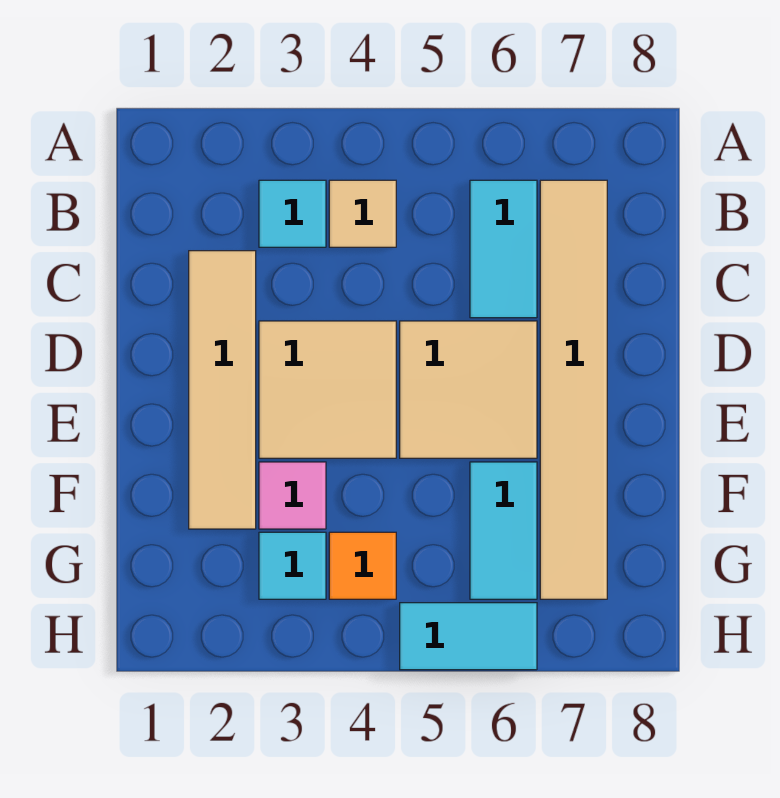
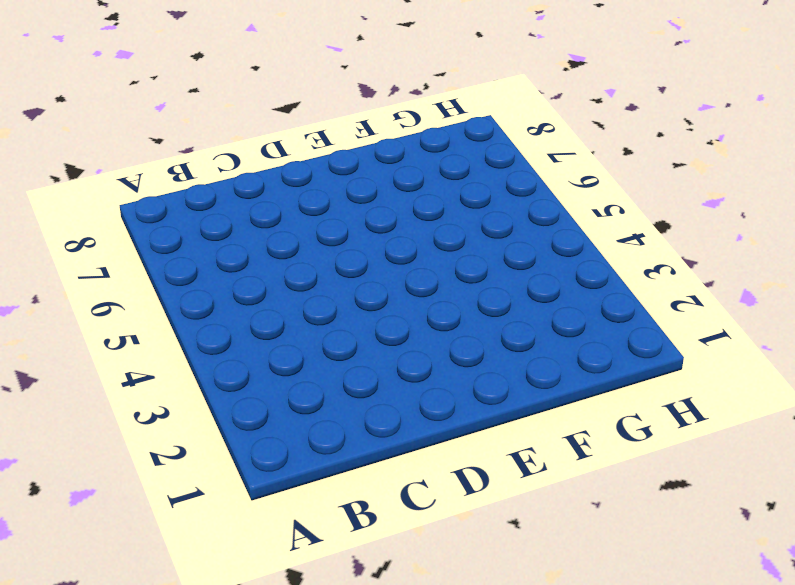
none -> cyan tile B3 level 1
none -> tan tile B4 level 1
none -> cyan tile B6:C6 level 1

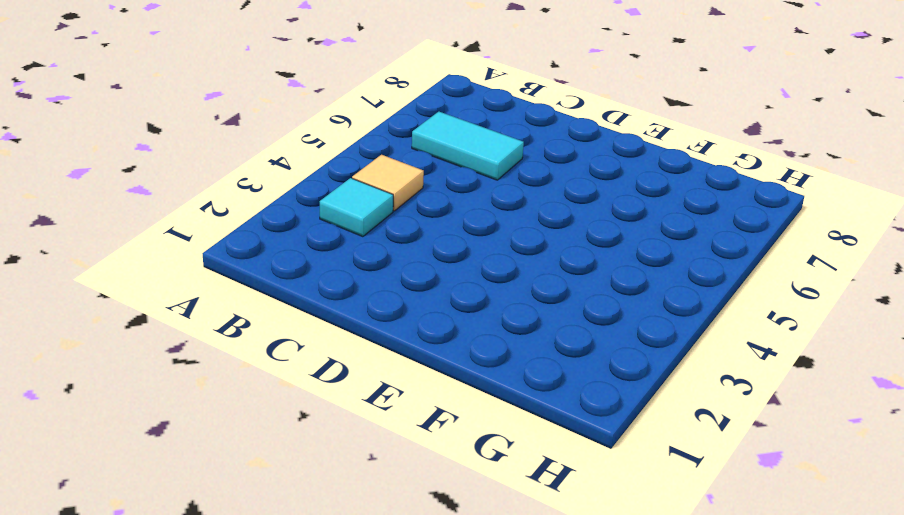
none -> tan tile B7:G7 level 1
none -> tan tile C2:F2 level 1
none -> tan tile D3:E4 level 1

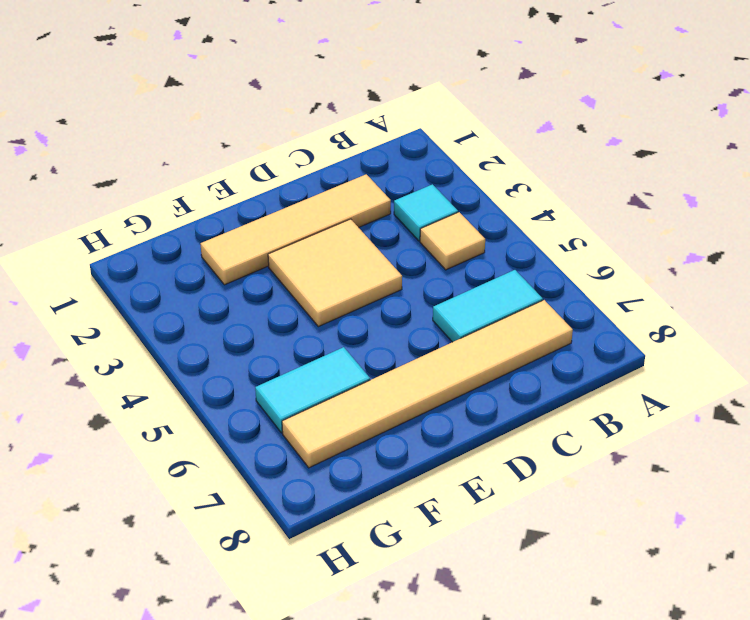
none -> tan tile D5:E6 level 1
none -> pink tile F3 level 1
none -> cyan tile G3 level 1

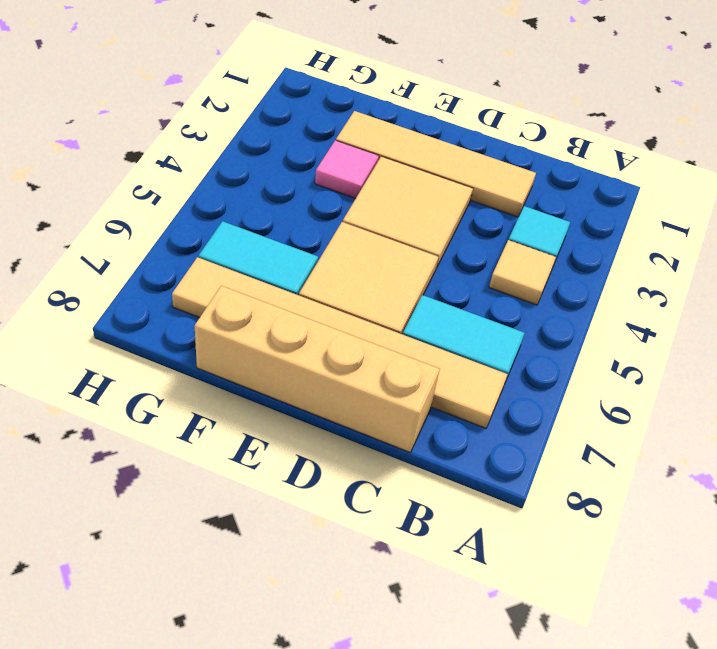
tan brick C8:F8 level 1 -> none
none -> cyan tile G3 level 1
none -> orange tile G4 level 1
none -> cyan tile H5:H6 level 1

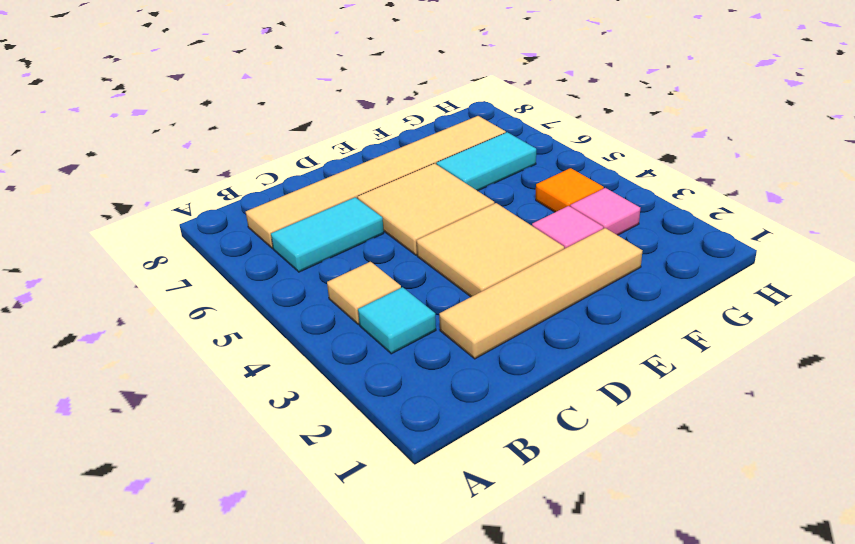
pink tile G3 level 1 -> cyan tile G3 level 1
none -> cyan tile H5:H6 level 1

